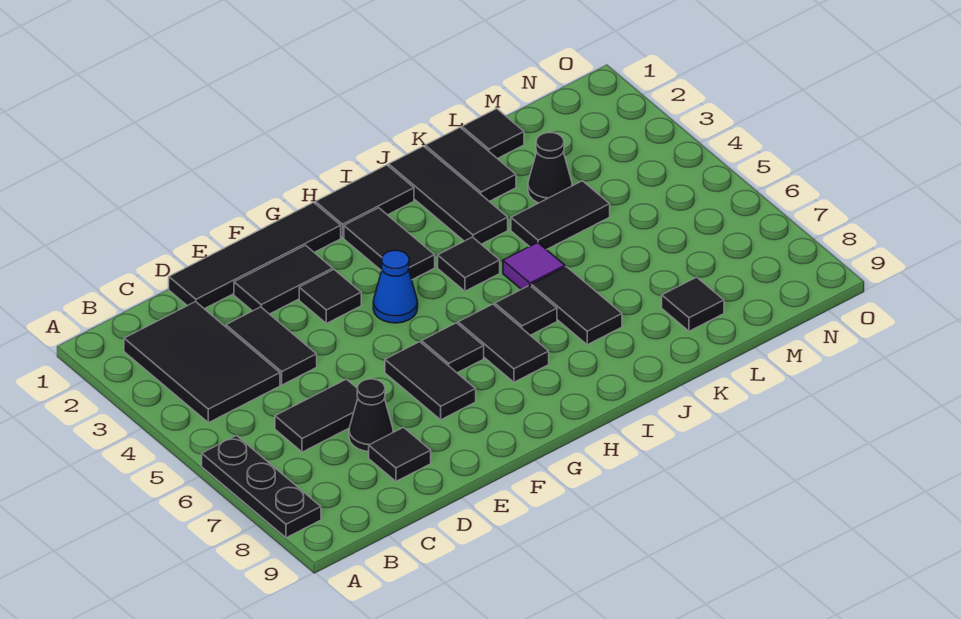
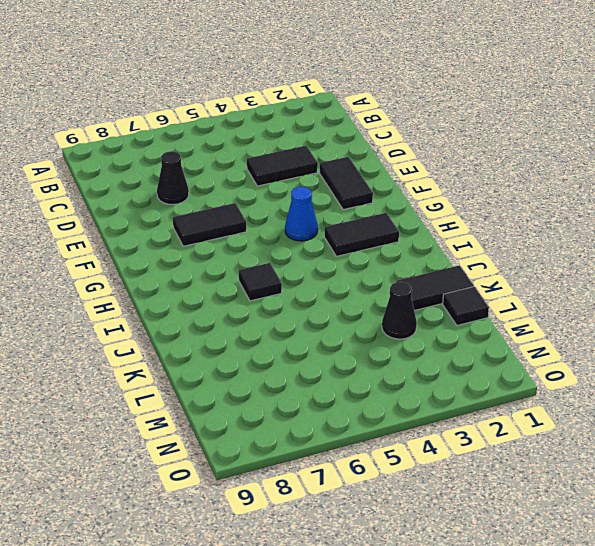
none -> black plate A6:A8 level 1
none -> black tile B2:C4 level 1
none -> black tile C6:D6 level 1

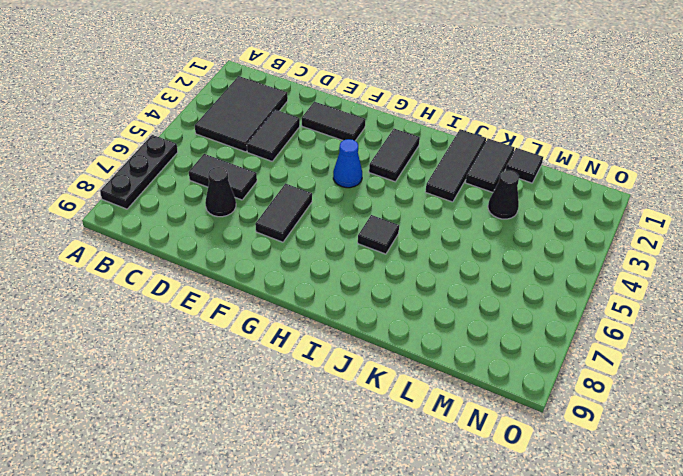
none -> black tile D1:G1 level 1
none -> black tile D8 level 1
none -> black tile F3 level 1

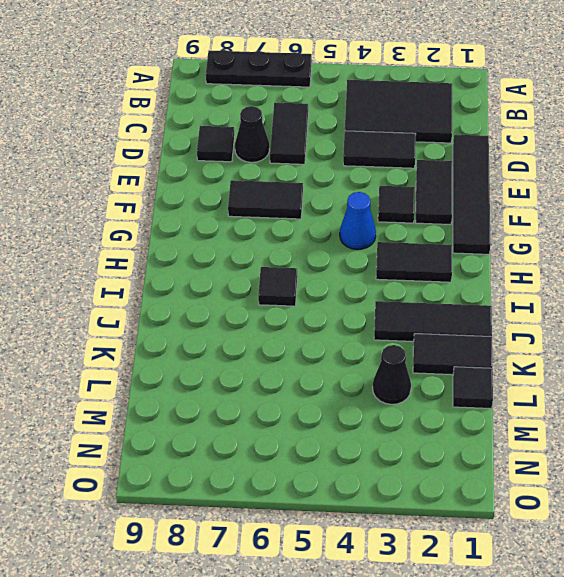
none -> black tile G6 level 1
none -> black tile H1:I1 level 1
none -> black tile H6:H7 level 1

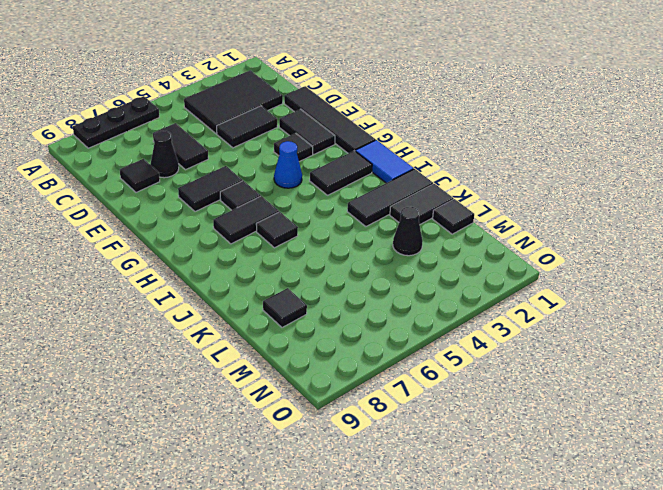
blue tile H1:I1 level 1 -> black tile H1:I1 level 1
none -> black tile I4 level 1
none -> purple tile J5 level 1
none -> black tile J6:J7 level 1

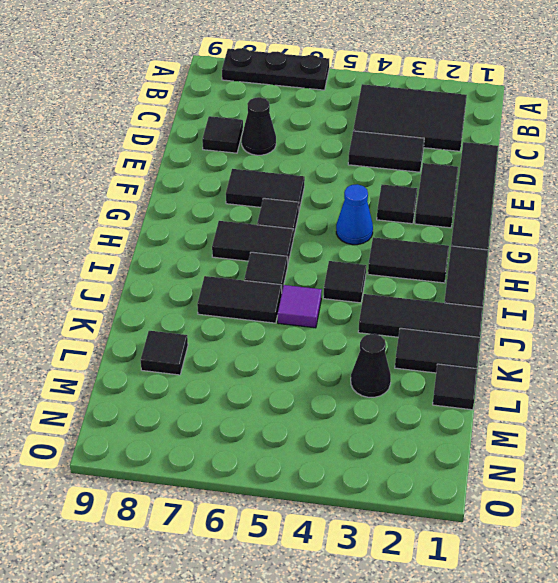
none -> black tile C6:D6 level 1
none -> black tile K4:L4 level 1

